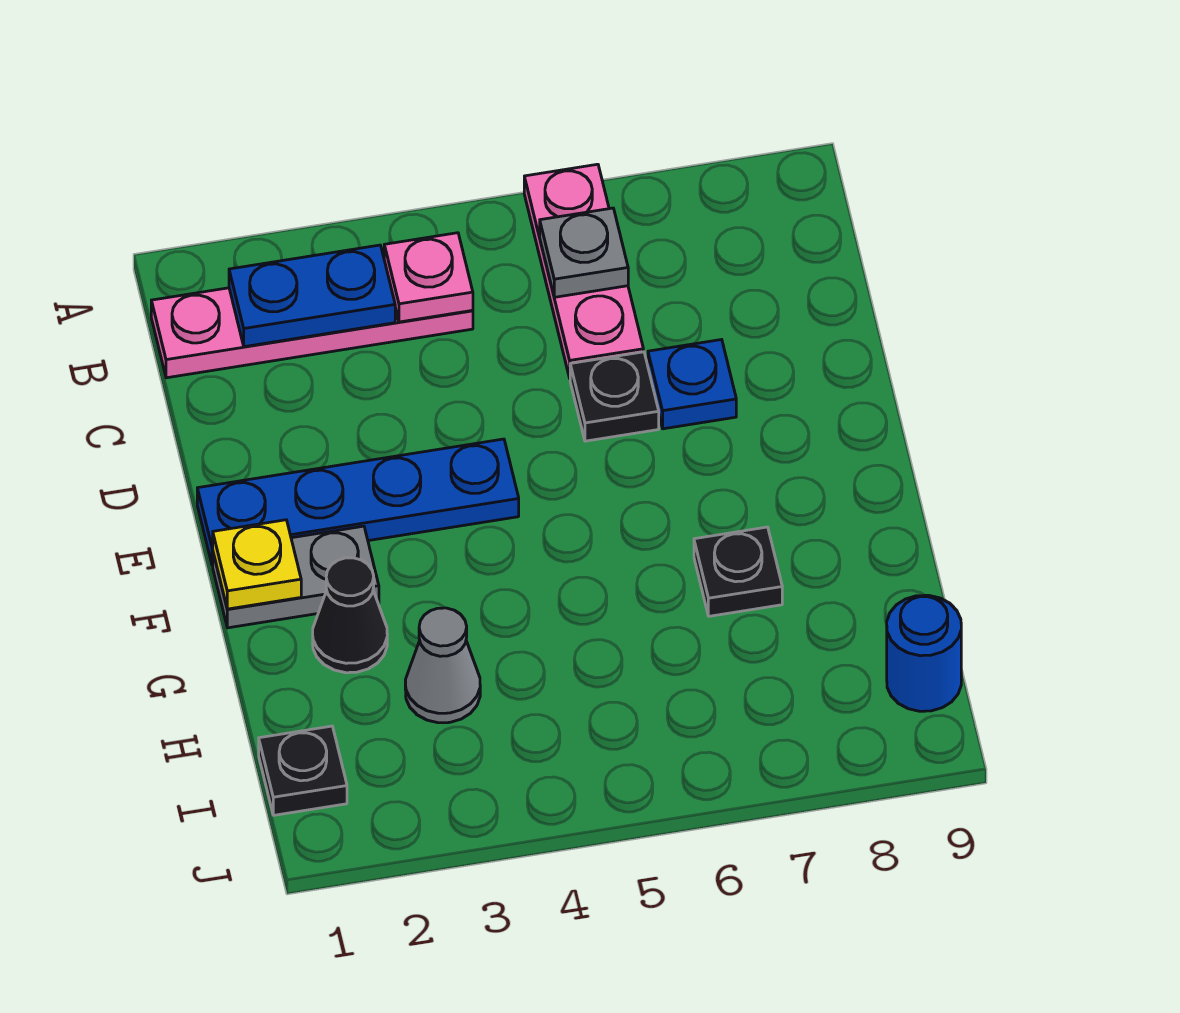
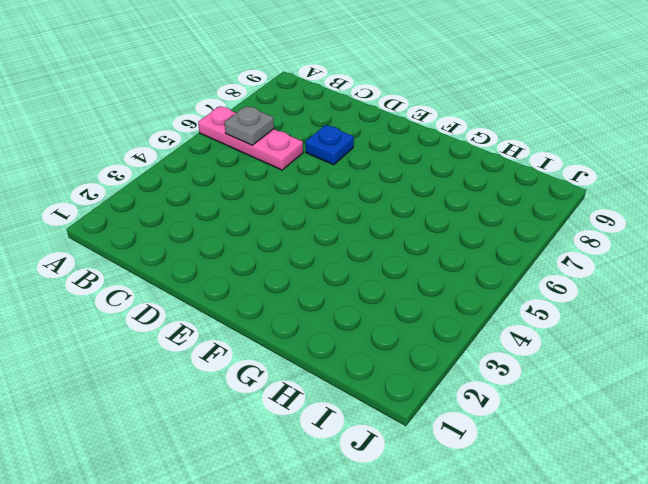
none -> pink plate B1:B4 level 1
none -> black plate D6 level 1
none -> blue plate E1:E4 level 1

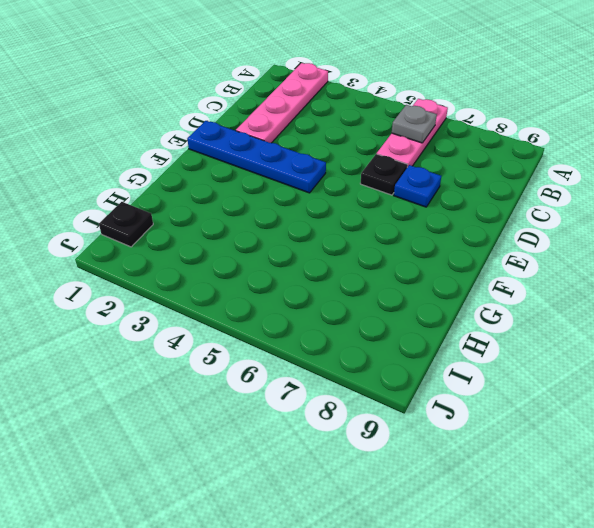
pink plate A2:D2 level 1 -> pink plate B1:B4 level 1
none -> grey plate F1:F2 level 1
none -> black cone G2 level 1
none -> black plate G7 level 1

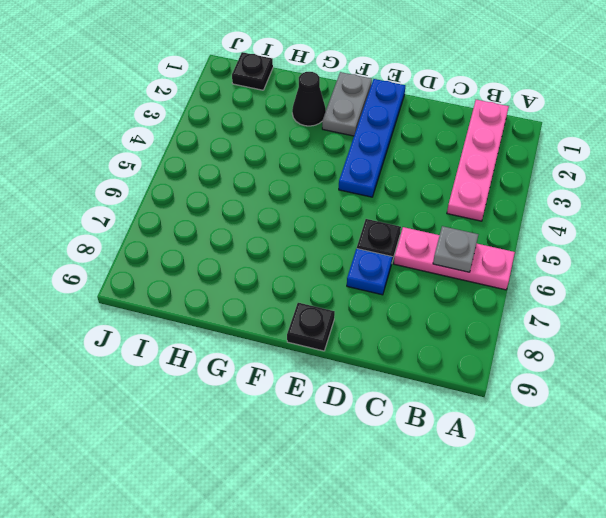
black plate E9 level 1 -> black plate G7 level 1
none -> grey cone H3 level 1
none -> blue round brick I9 level 1
none -> blue plate B2:B3 level 2

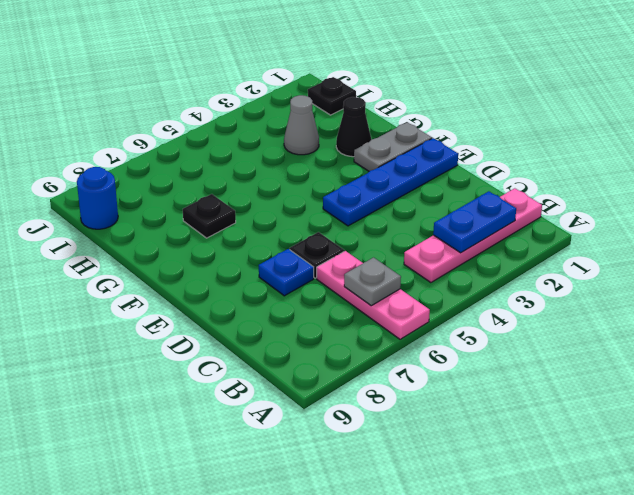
none -> pink plate B4 level 2
none -> yellow plate F1 level 2

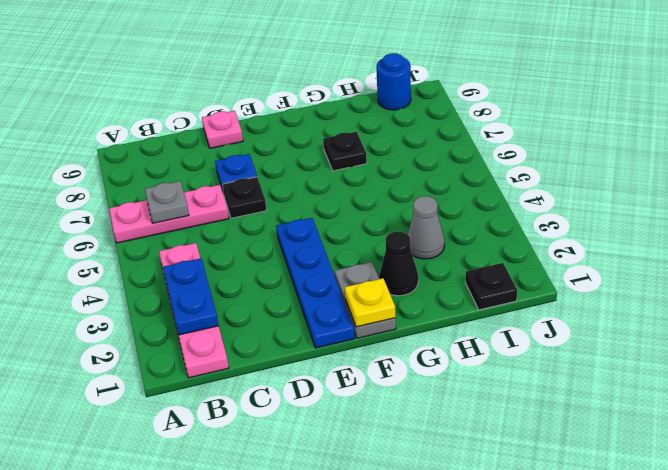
pink plate D9 level 1 -> pink plate B4 level 2

